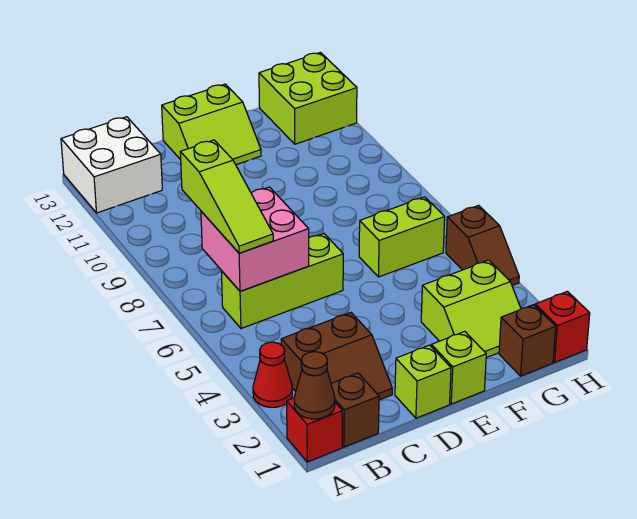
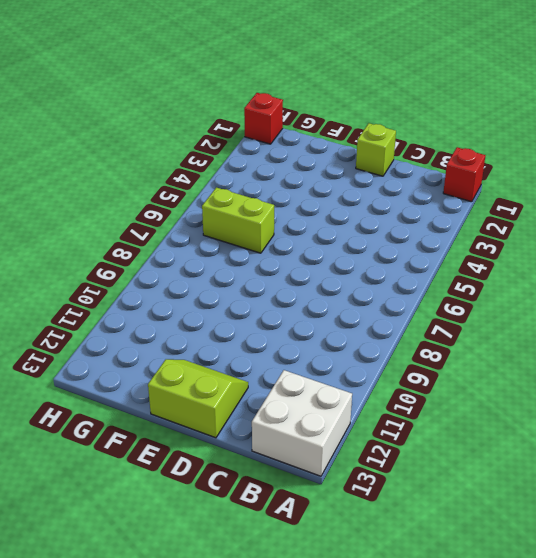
none -> red cone A3 level 1
none -> brown brick B1 level 1
none -> brown slope B2:C3 level 1 top 3

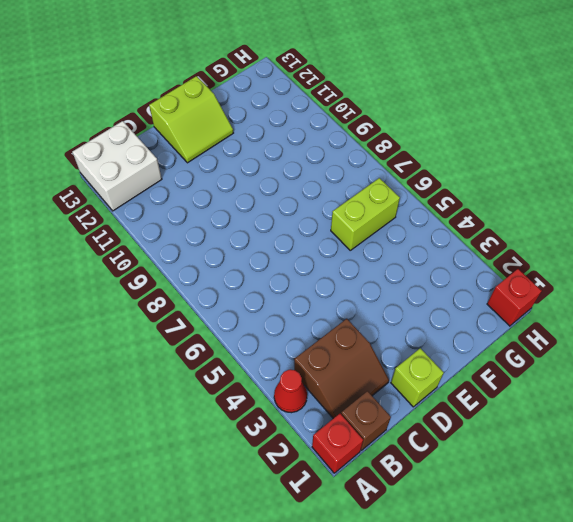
none -> lime brick B6:D6 level 1
none -> lime brick E1 level 1
none -> lime slope F2:G3 level 1 top 3

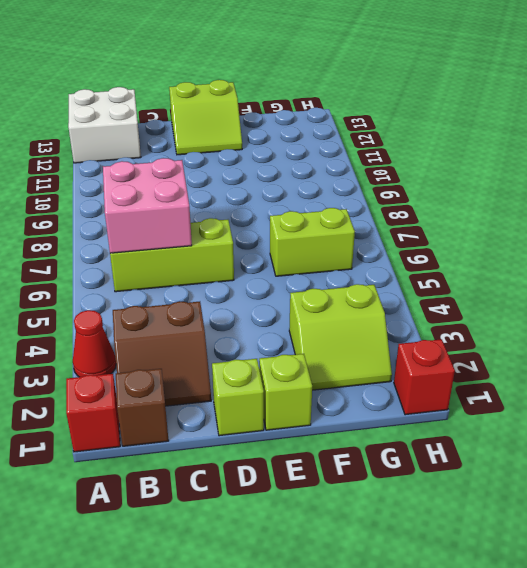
none -> brown brick G1 level 1
none -> lime brick G12:H13 level 1
none -> brown slope H4:H5 level 1 top 5

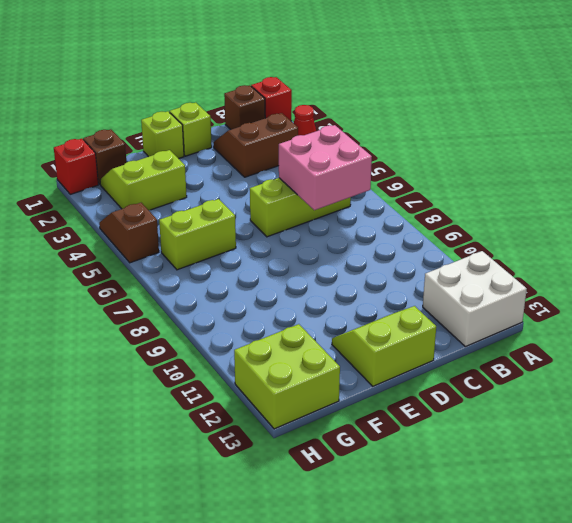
none -> brown cone A1 level 2
none -> lime slope B6:B8 level 3 top 8

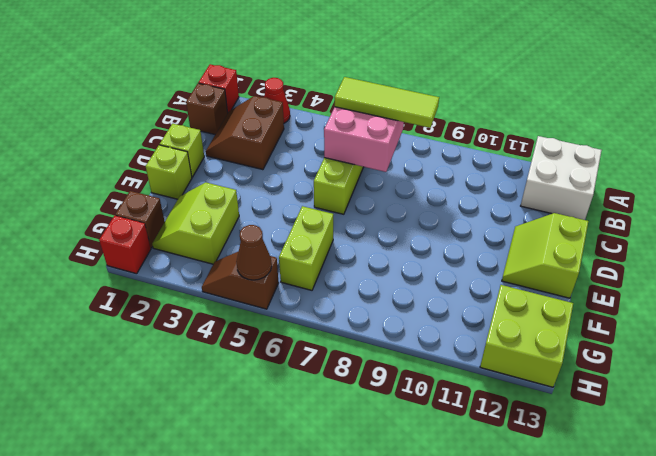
lime tile B6:B8 level 3 -> lime slope B6:B8 level 3 top 8
brown cone H5 level 2 -> brown cone A1 level 2

